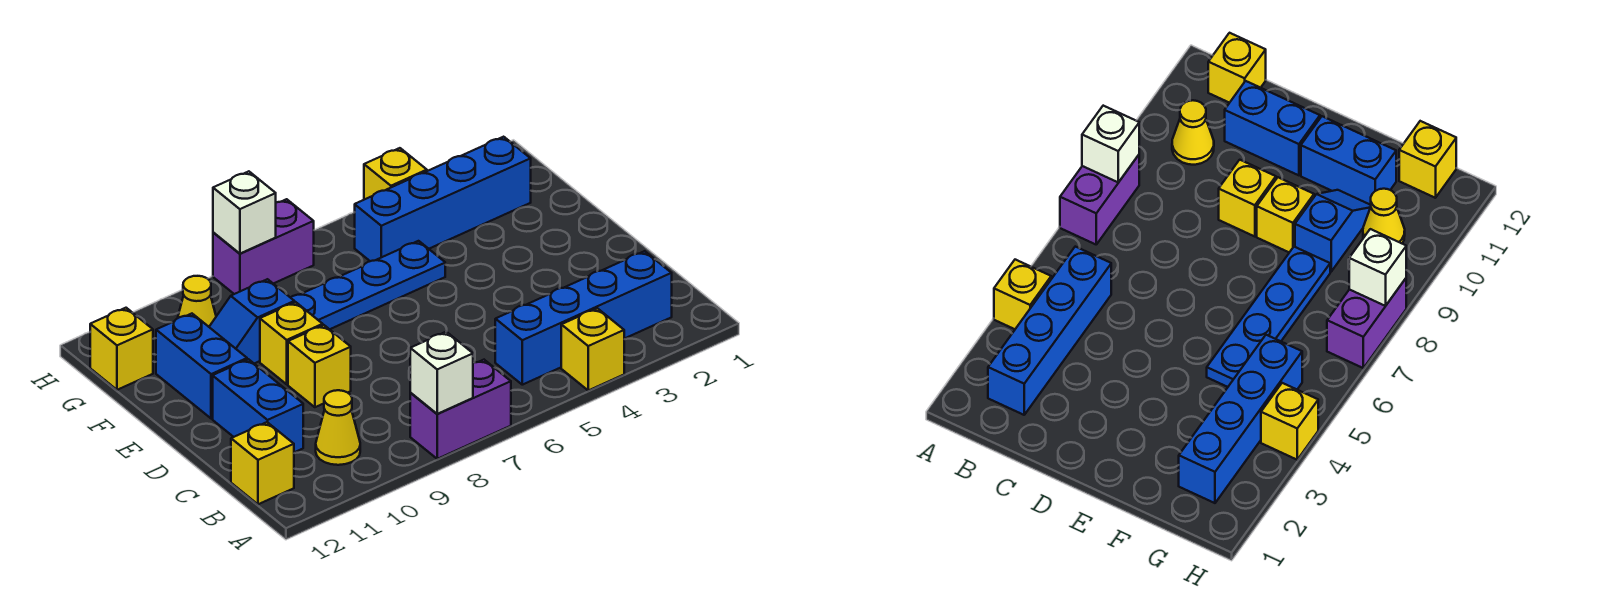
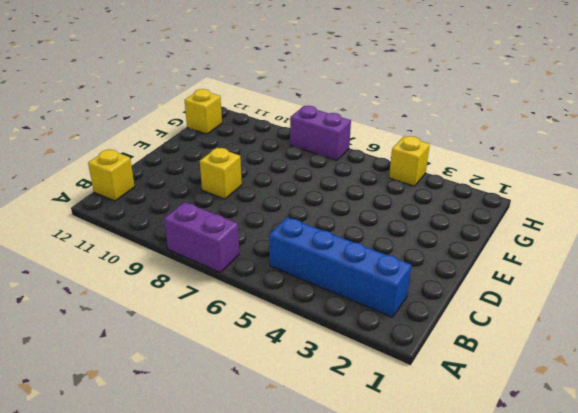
none -> yellow brick A4 level 1
none -> yellow cone B10 level 1
none -> blue brick C11:D11 level 1

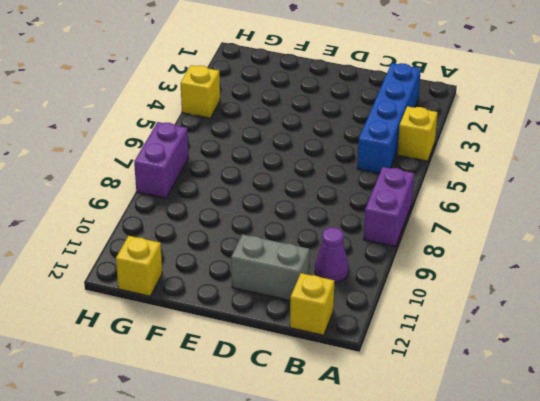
purple cone B10 level 1 -> yellow cone B10 level 1
grey brick C11:D11 level 1 -> blue brick C11:D11 level 1
none -> yellow brick D9 level 1
none -> yellow brick E9 level 1
none -> blue brick E11:F11 level 1

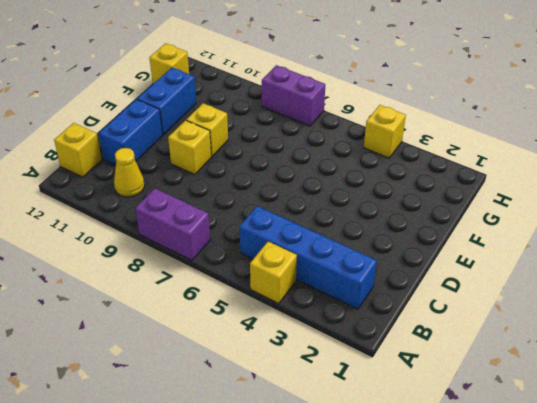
none -> blue plate F5:F8 level 1
none -> blue slope F9:F10 level 1 top 9
none -> blue brick G2:G5 level 1

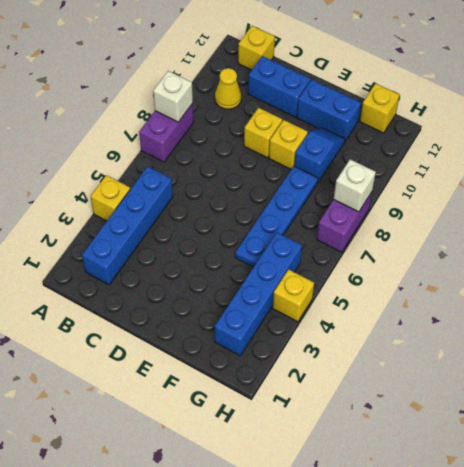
none -> yellow cone G10 level 1

